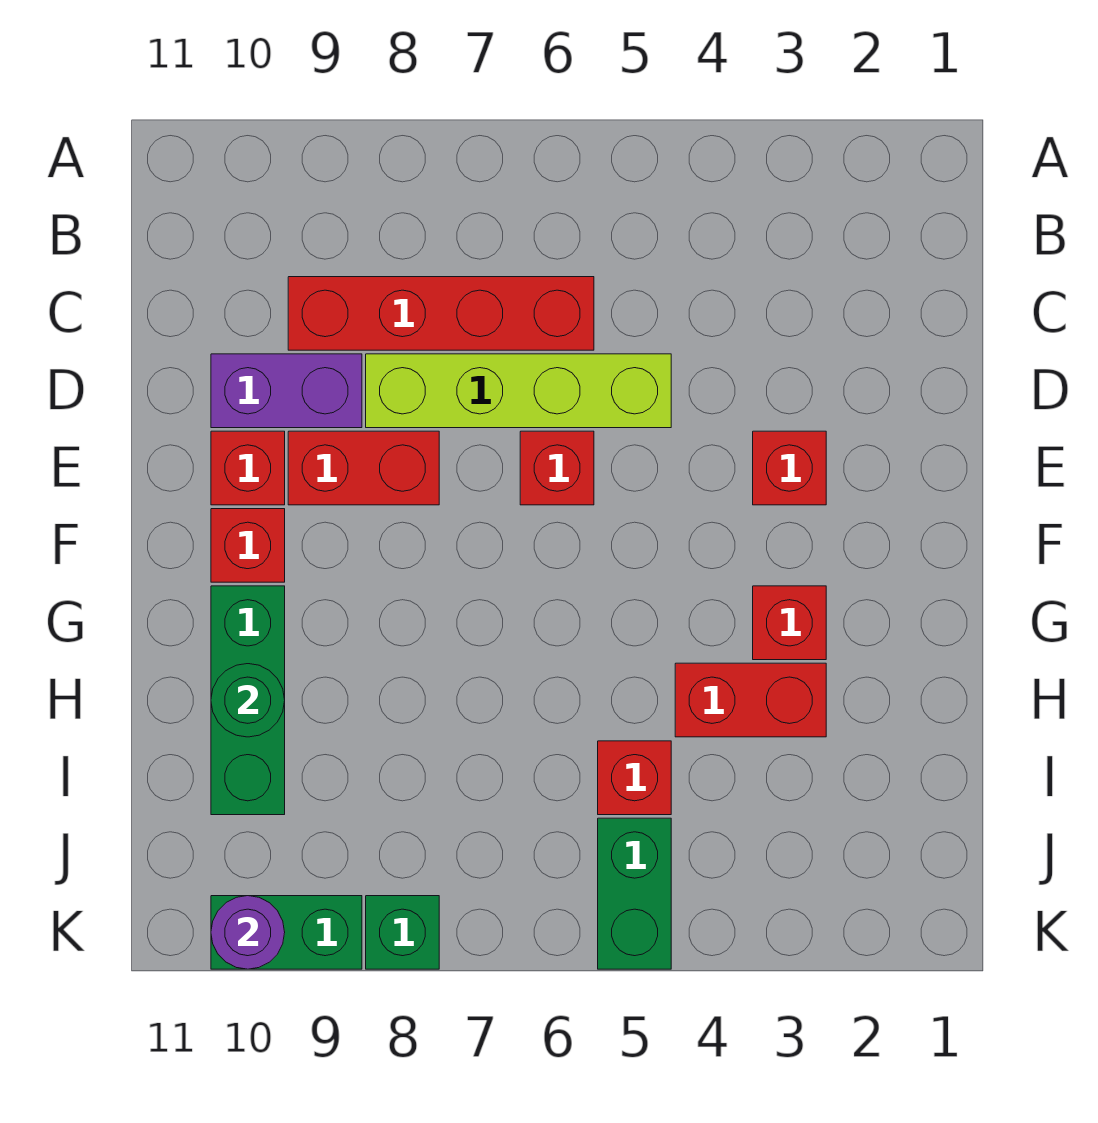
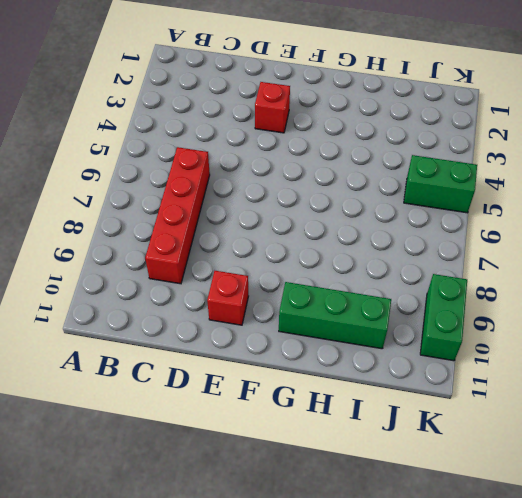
none -> lime brick D5:D8 level 1
none -> purple brick D9:D10 level 1
none -> red brick E6 level 1

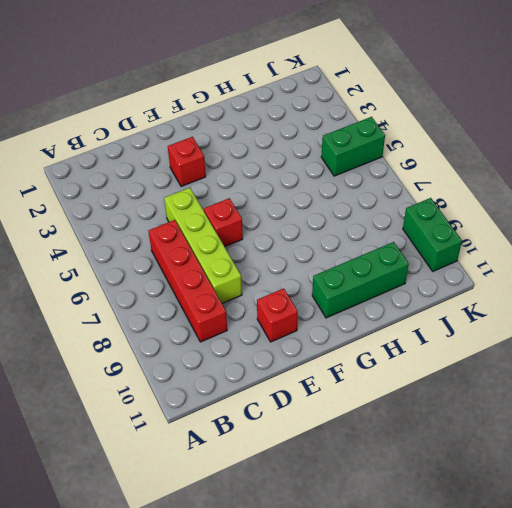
none -> purple brick D9:D10 level 1
none -> red brick E8:E9 level 1
none -> red brick F10 level 1

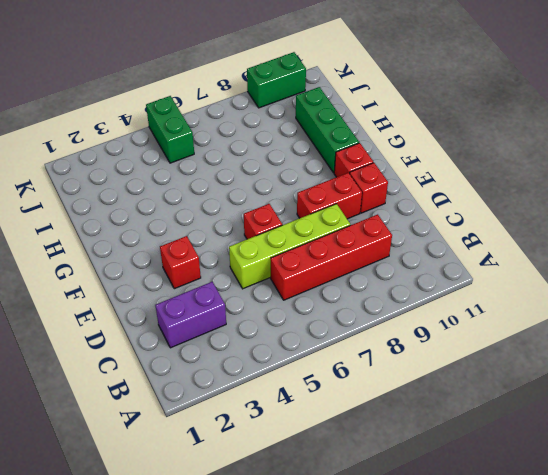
purple brick C2:C3 level 1 -> purple brick D9:D10 level 1
none -> red brick G3 level 1
none -> red brick H3:H4 level 1
none -> red brick I5 level 1

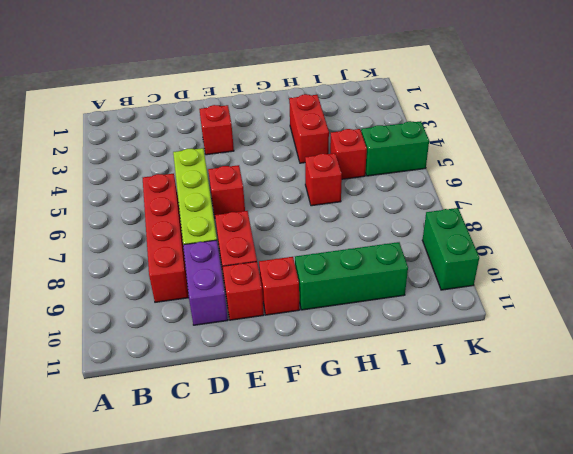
red brick H6 level 1 -> red brick G3 level 1
none -> green brick K8 level 1
none -> green round brick H10 level 2
none -> purple round brick K10 level 2

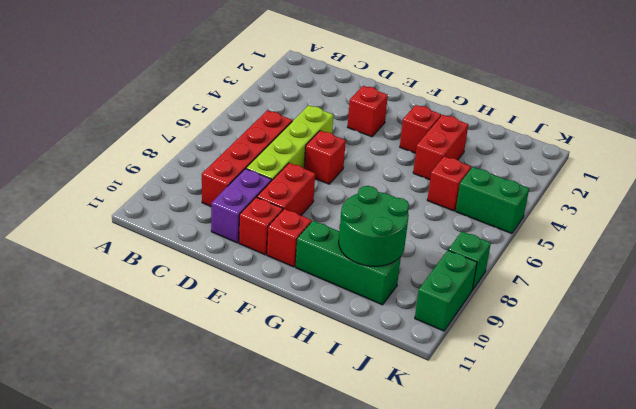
green round brick H9:I10 level 2 -> green round brick H10 level 2
none -> purple round brick K10 level 2

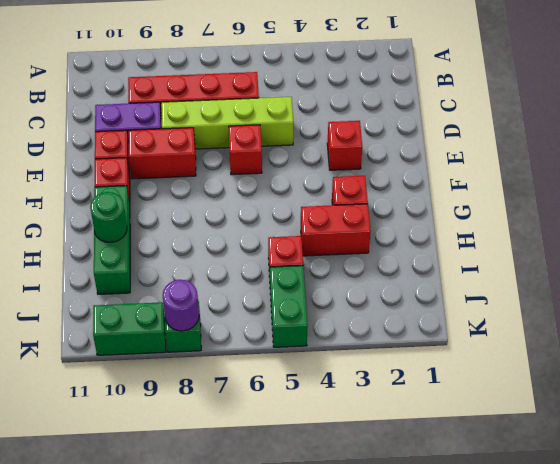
purple round brick K8 level 2 -> purple round brick K10 level 2

